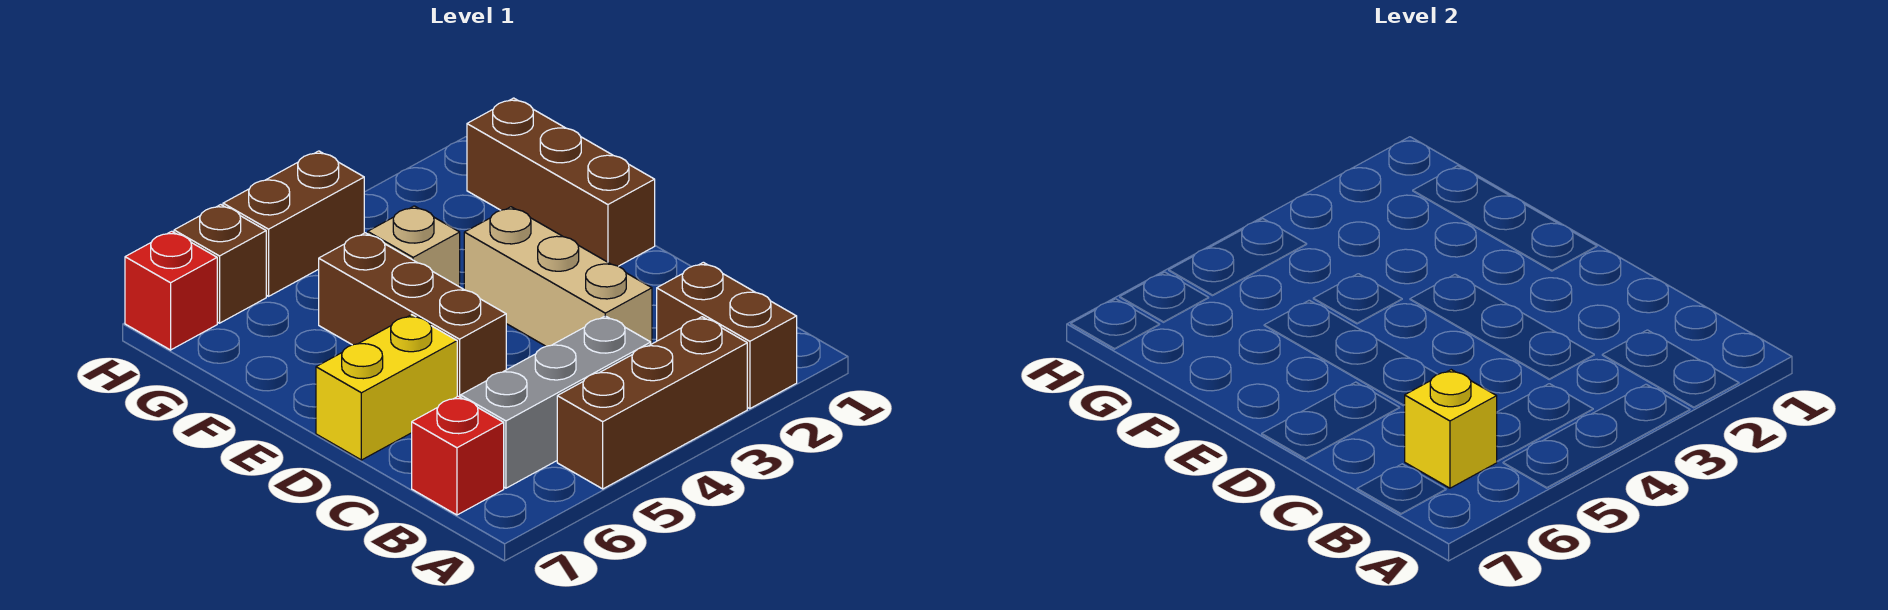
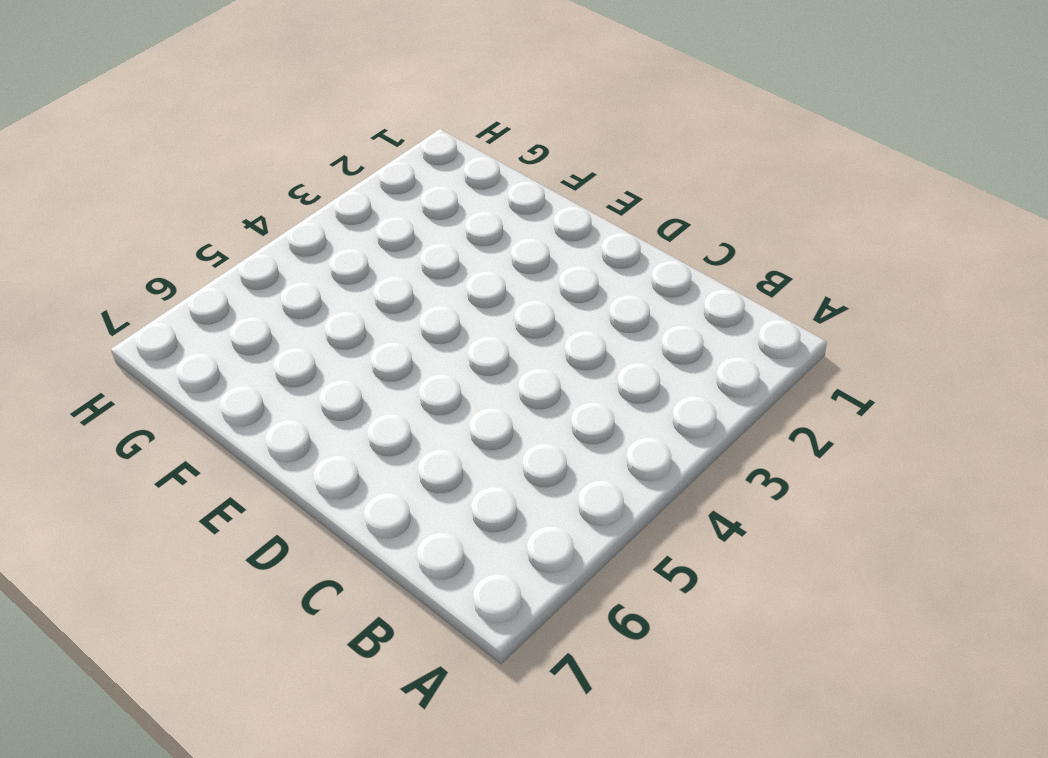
none -> brown brick A2:B2 level 1
none -> brown brick A3:A5 level 1
none -> grey brick B4:B6 level 1

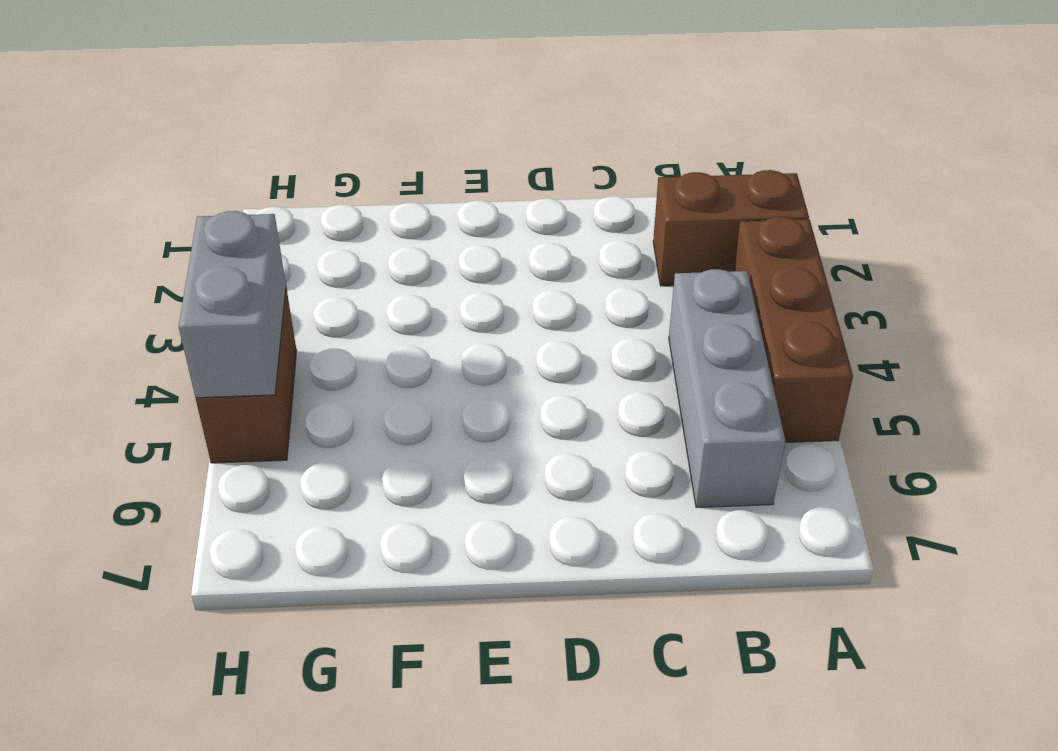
grey brick H4:H5 level 2 -> none
none -> red brick B7 level 1
none -> tan brick C3:E3 level 1
none -> brown brick D5:F5 level 1

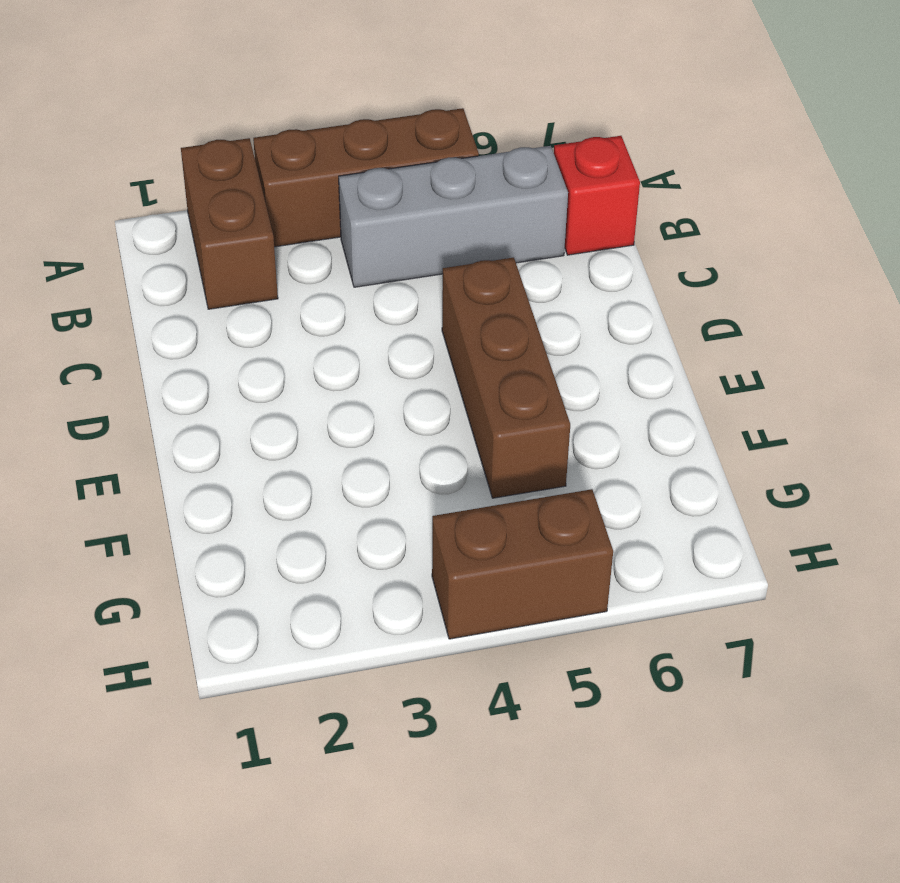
none -> tan brick C3:E3 level 1
none -> yellow brick D6:D7 level 1
none -> brown brick E1:G1 level 1

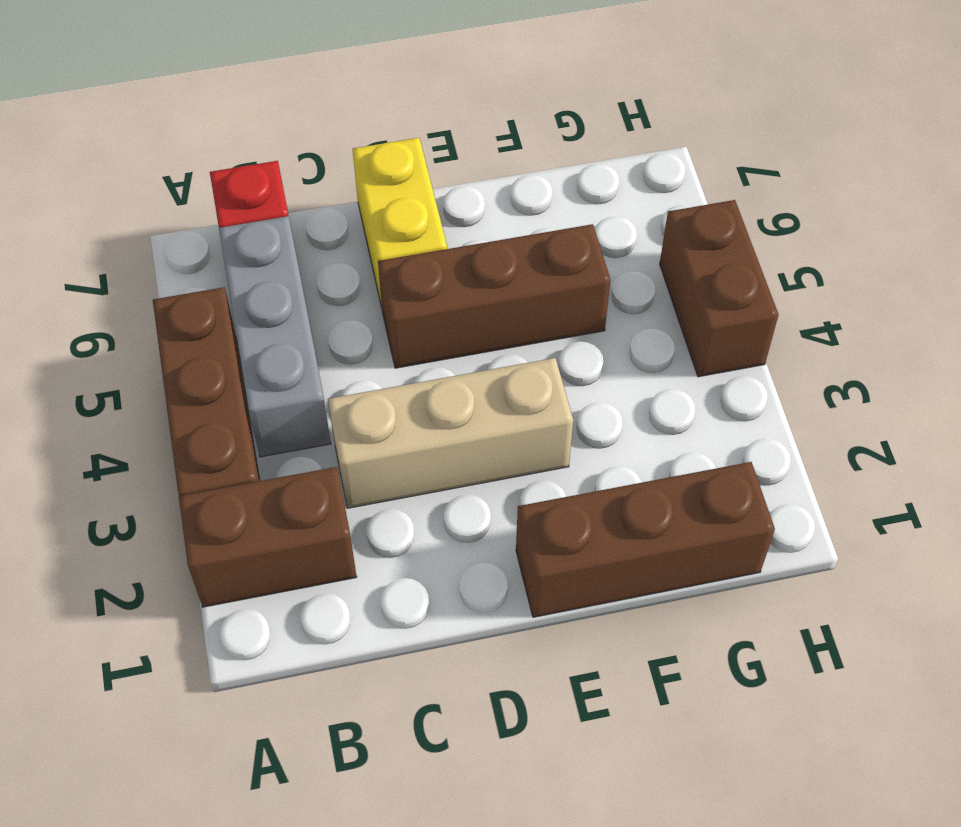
none -> tan brick F4 level 1
none -> brown brick H6 level 1
none -> red brick H7 level 1

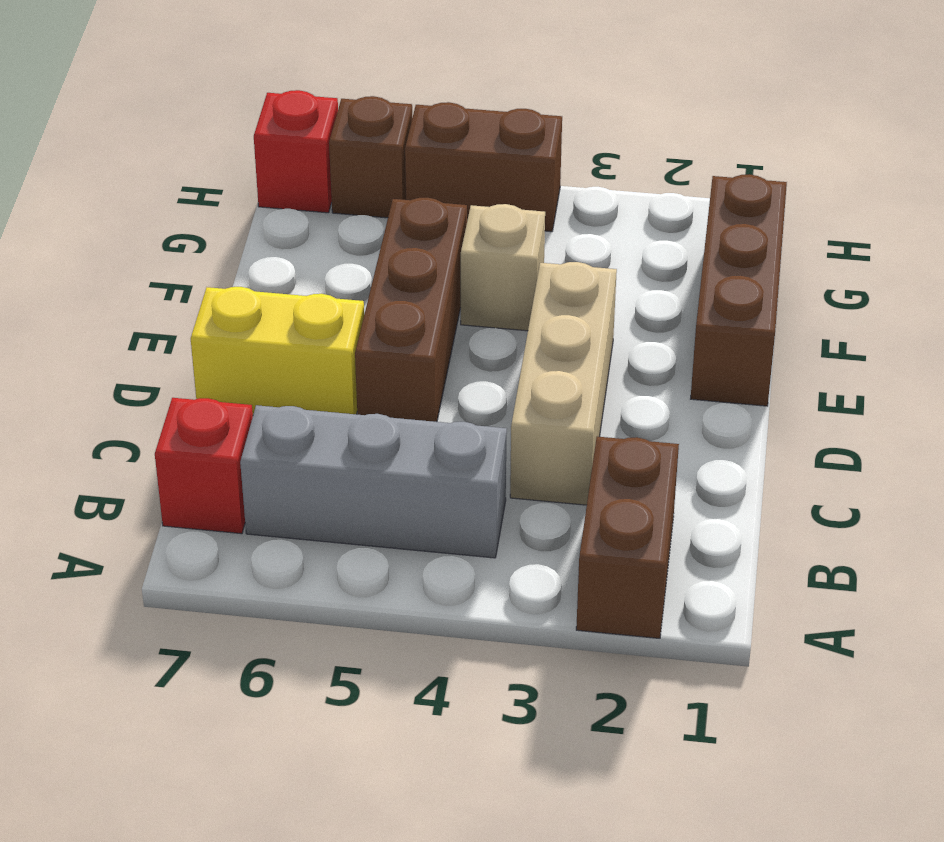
none -> brown brick A3:A5 level 1
none -> yellow brick B6 level 2

